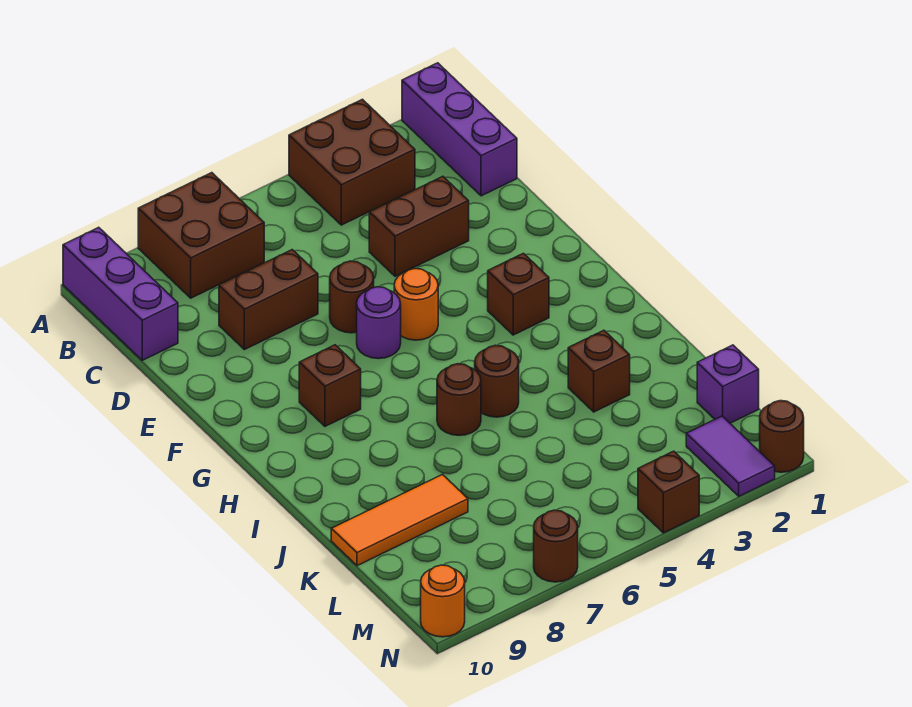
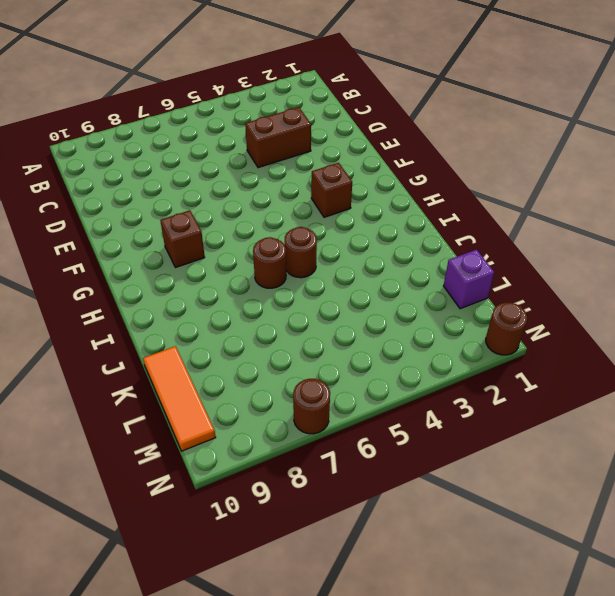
orange tile K10:M10 level 1 -> orange tile K8:K10 level 1
none -> purple brick A1:C1 level 1
none -> brown brick A3:B4 level 1
none -> brown brick A7:B8 level 1

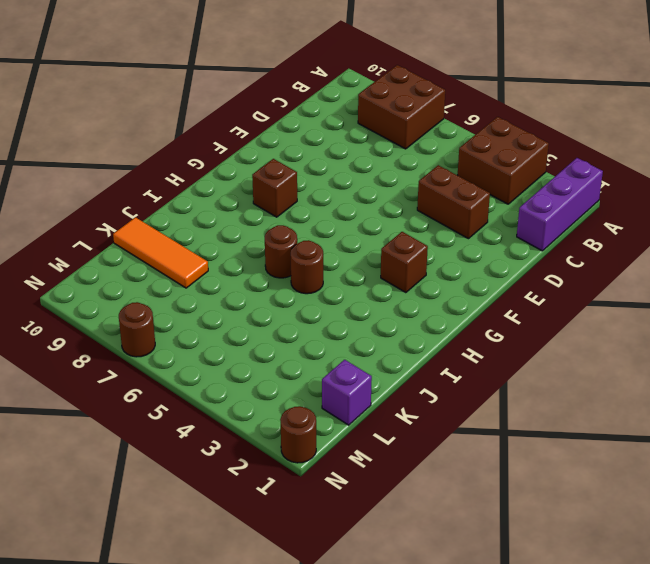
none -> purple brick A10:C10 level 1
none -> brown brick D7:D8 level 1
none -> brown round brick E6 level 1

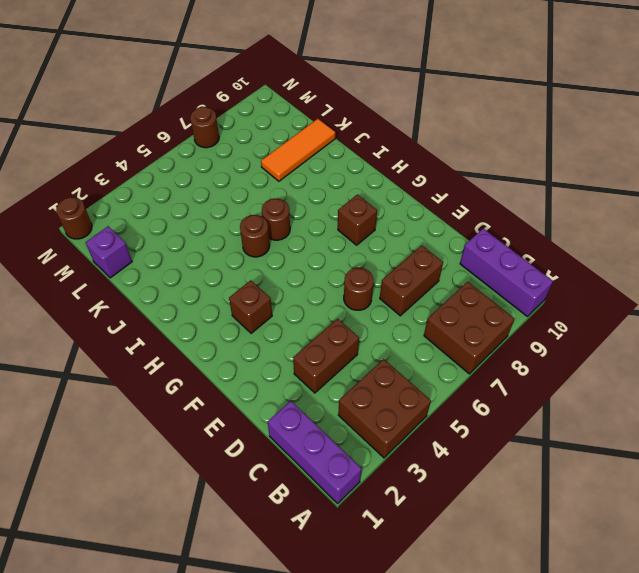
none -> orange round brick F5 level 1
none -> purple round brick F6 level 1
none -> brown brick J3 level 1

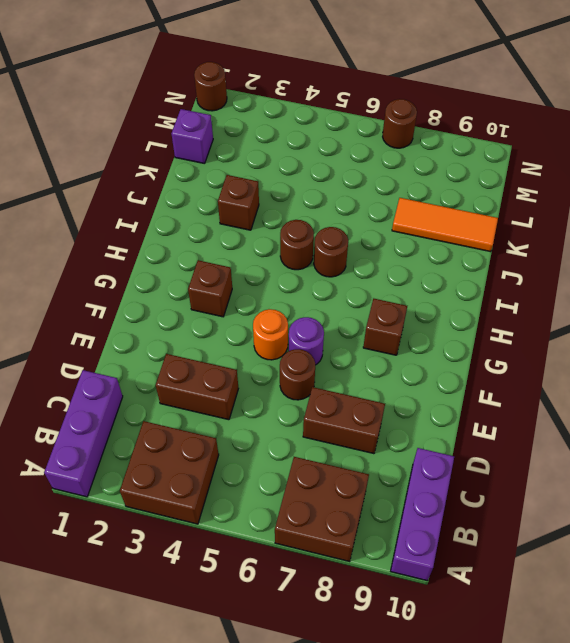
none -> purple tile M2:N2 level 1
none -> brown brick N4 level 1
none -> orange round brick N10 level 1

